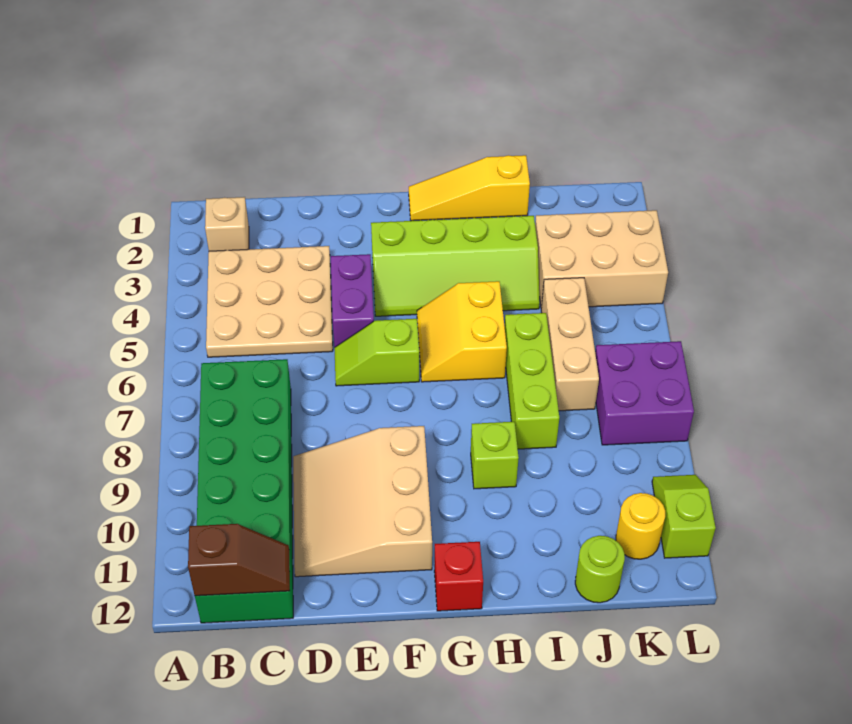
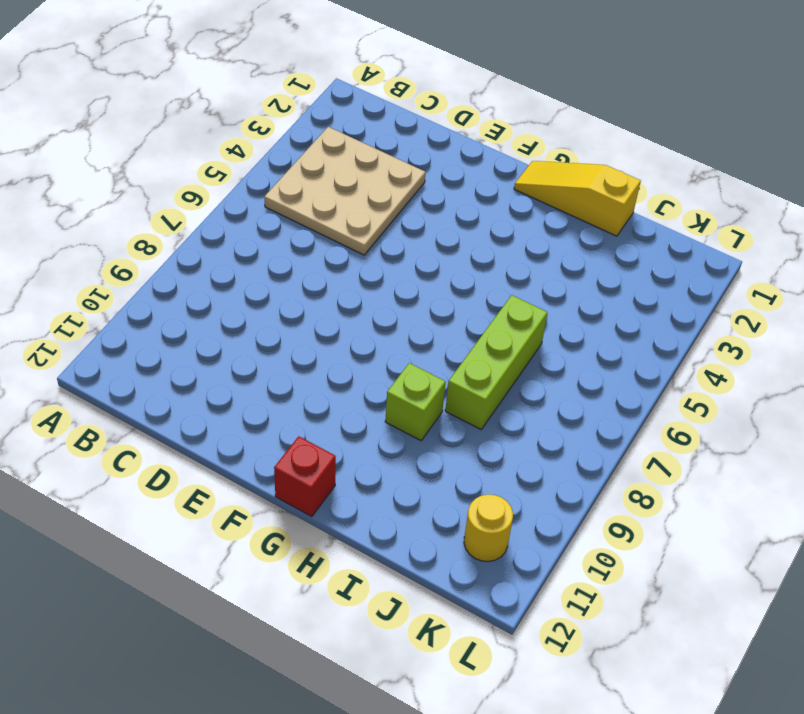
none -> tan brick B2 level 1
none -> green brick B7:C12 level 1
none -> tan slope D9:F11 level 1 top F

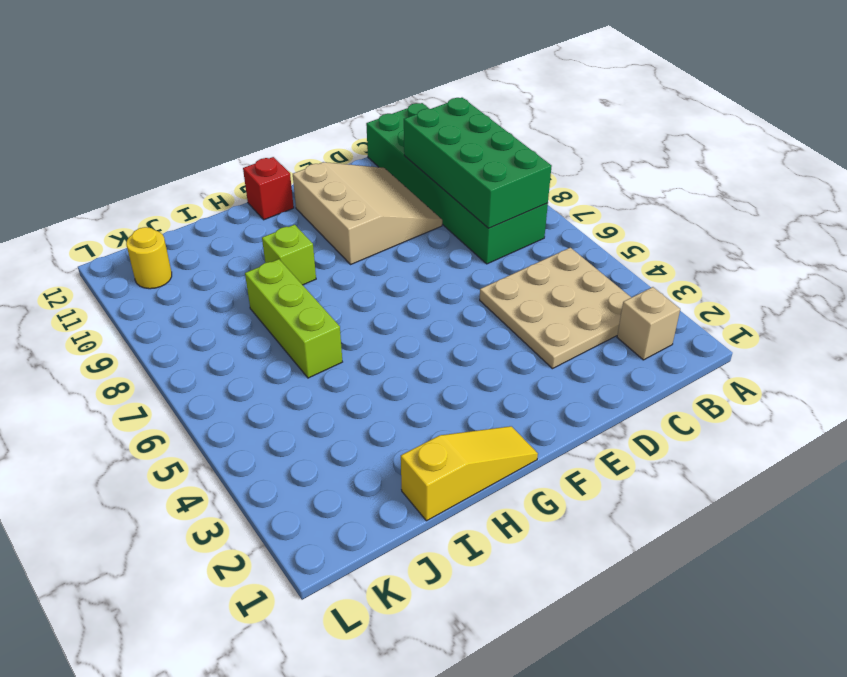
green brick B7:C10 level 2 -> none
none -> purple brick E4:E5 level 1
none -> lime slope E6:F6 level 1 top F
none -> lime slope F3:I4 level 1 top 3

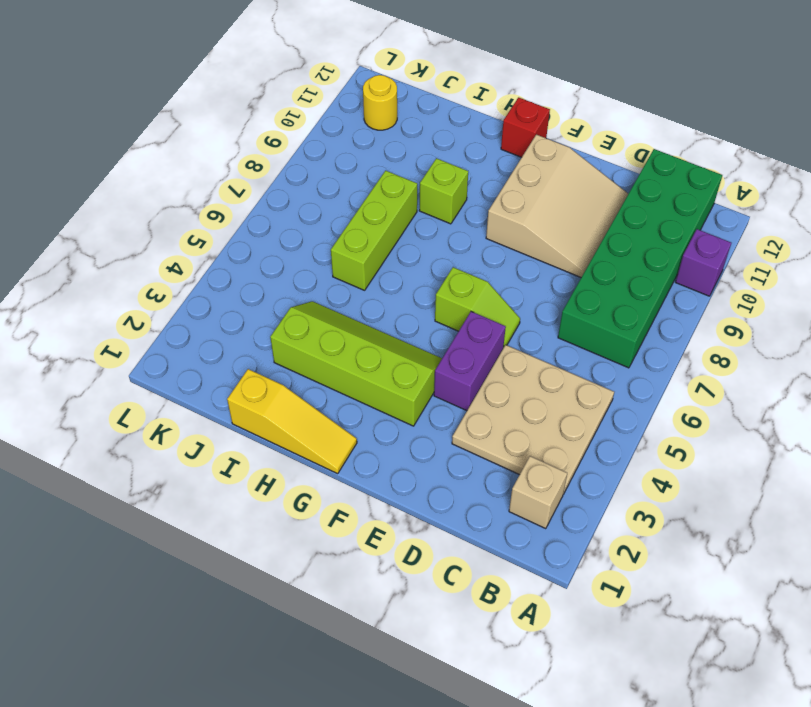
purple brick A10 level 1 -> none
none -> yellow slope G5:H6 level 1 top H
none -> tan brick J3:L4 level 1
none -> tan brick J5:J7 level 1

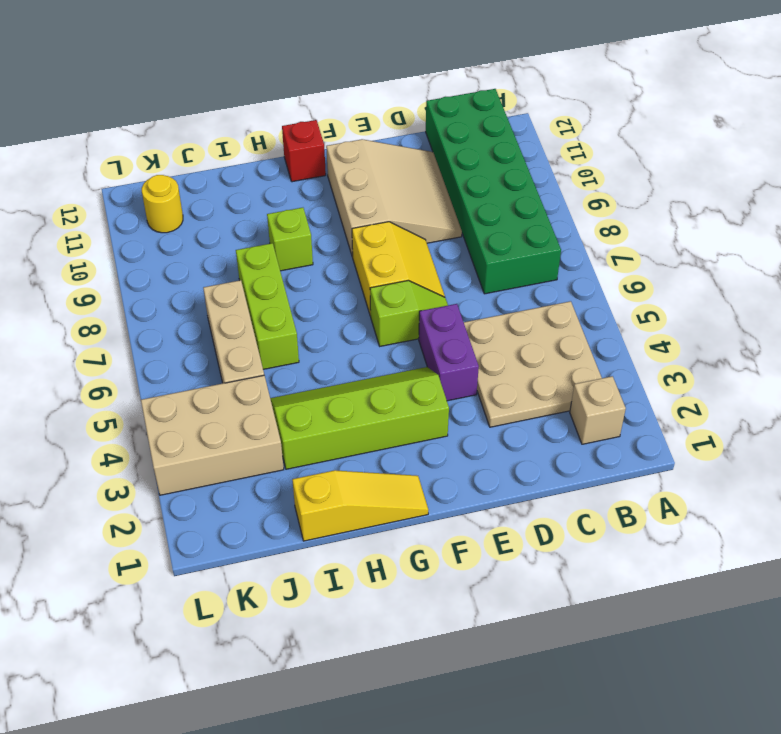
yellow slope E7:F8 level 1 top F -> yellow slope G5:H6 level 1 top H
none -> lime round brick J12 level 1
none -> purple brick K7:L8 level 1
none -> lime slope L10:L11 level 1 top 11

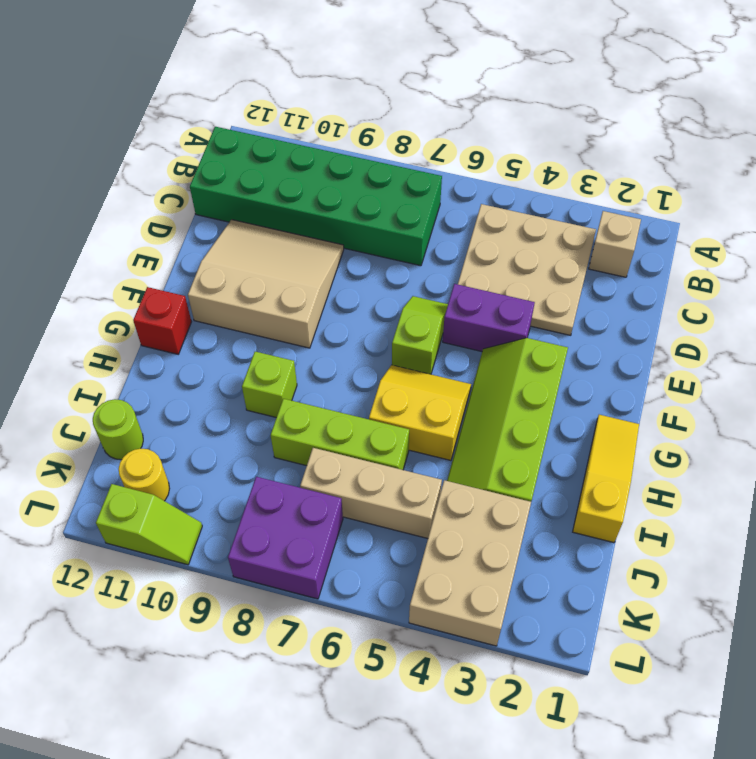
none -> brown slope B12:C12 level 2 top B

